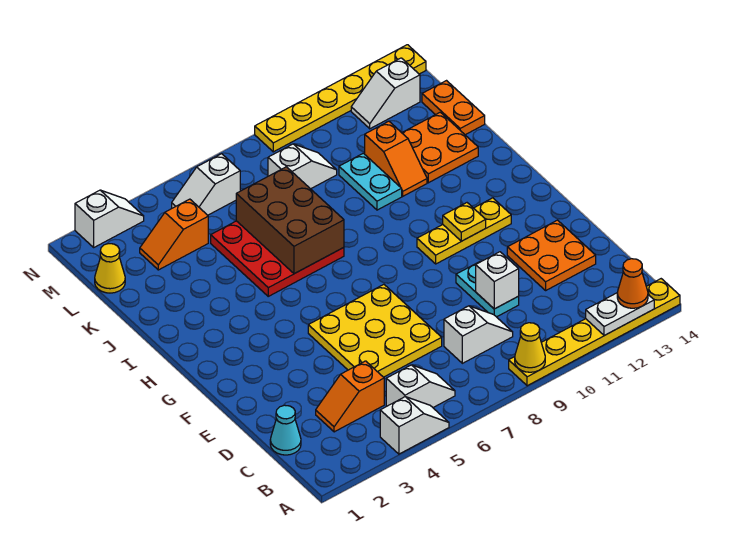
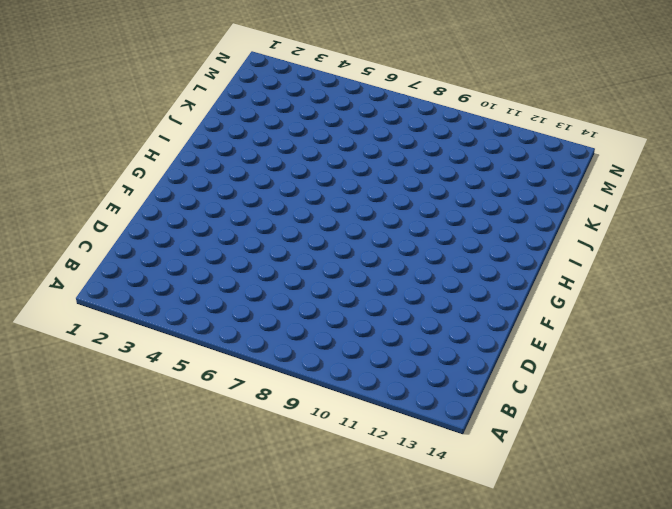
none -> white slope A4:A5 level 1 top 4
none -> yellow plate A9:A14 level 1
none -> white slope B5:B6 level 1 top 5

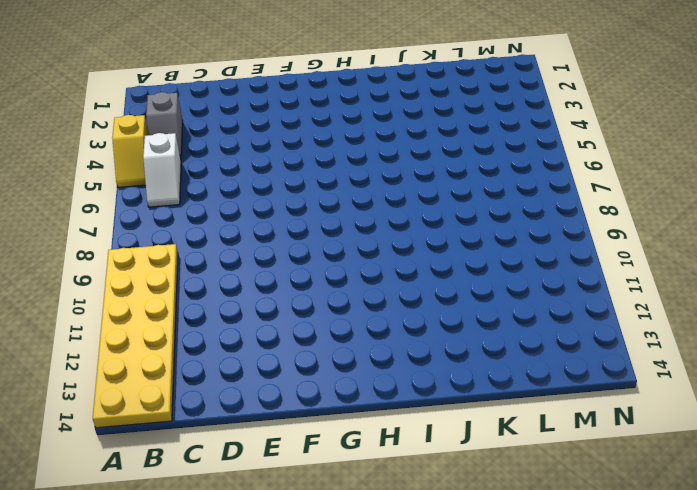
yellow slope A4:A5 level 1 top 4 -> white slope A4:A5 level 1 top 4
yellow plate A9:B14 level 1 -> yellow plate A9:A14 level 1
grey slope B3:B4 level 1 top 3 -> none
none -> cyan cone C1 level 1
none -> orange slope C3:C4 level 1 top 4
none -> white slope C8:C9 level 1 top 8

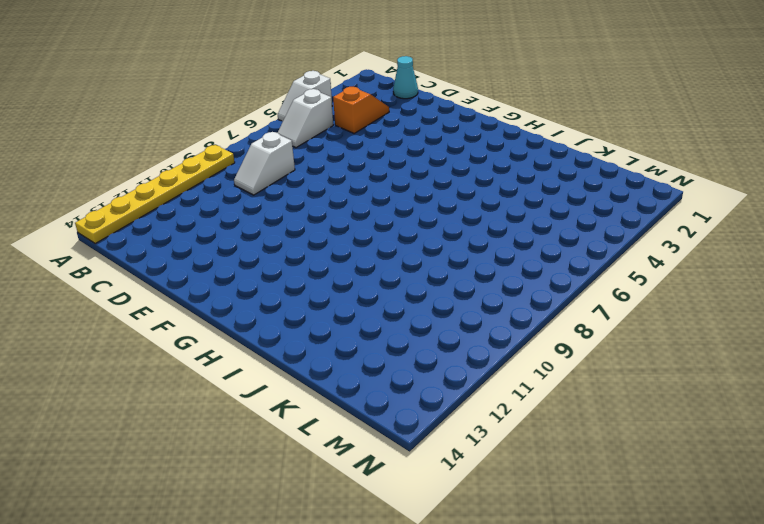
none -> yellow plate D5:F7 level 1
none -> cyan plate D10:E10 level 1
none -> orange plate D12:E13 level 1

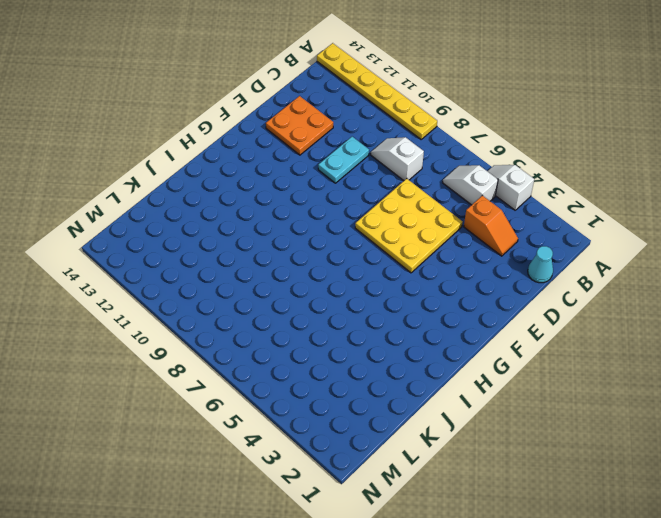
none -> yellow plate G10:G12 level 1
none -> red plate I5:K7 level 1
none -> cyan plate J10:K10 level 1

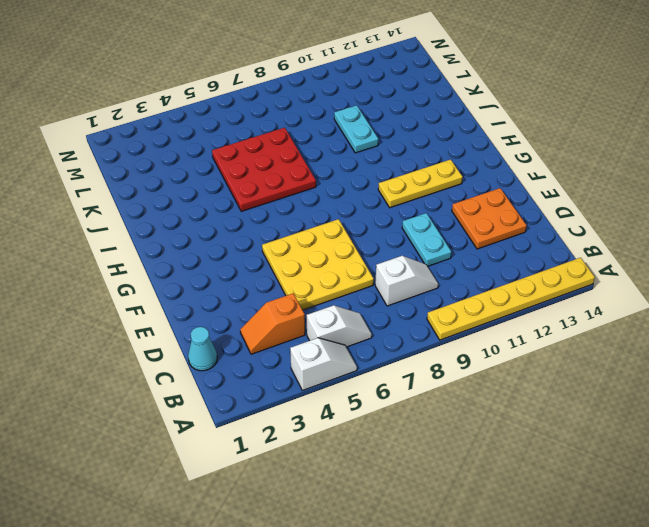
none -> orange slope J11:K11 level 1 top K
none -> orange plate J12:K13 level 1
none -> orange plate K14:L14 level 1

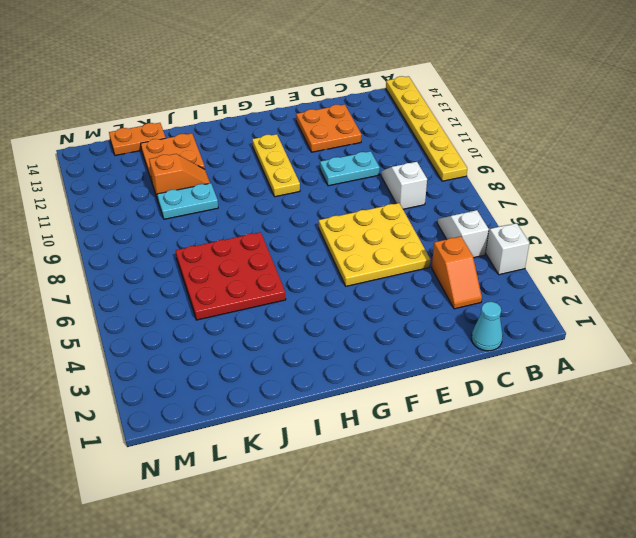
none -> yellow cone L1 level 1
none -> orange slope L3:L4 level 1 top 4
none -> white slope L8:L9 level 1 top 8

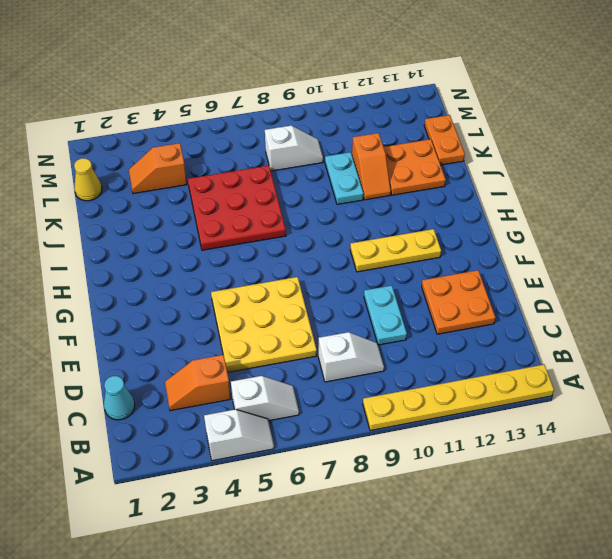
none -> white slope M5:M6 level 1 top 6
none -> white slope M12:M13 level 1 top 13
none -> white slope N2:N3 level 1 top 2

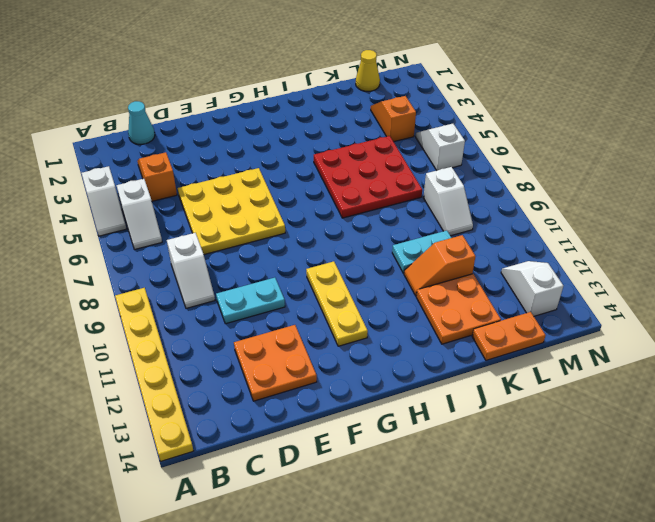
none -> white slope N2:N3 level 1 top 2
none -> yellow plate N9:N14 level 1
none -> yellow cone A9 level 2

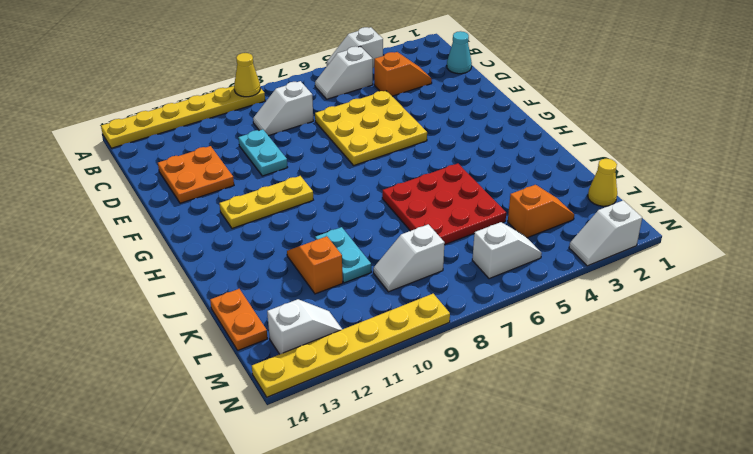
none -> orange plate J12:K13 level 1
none -> white plate A12:A13 level 2
none -> white brick D10 level 2

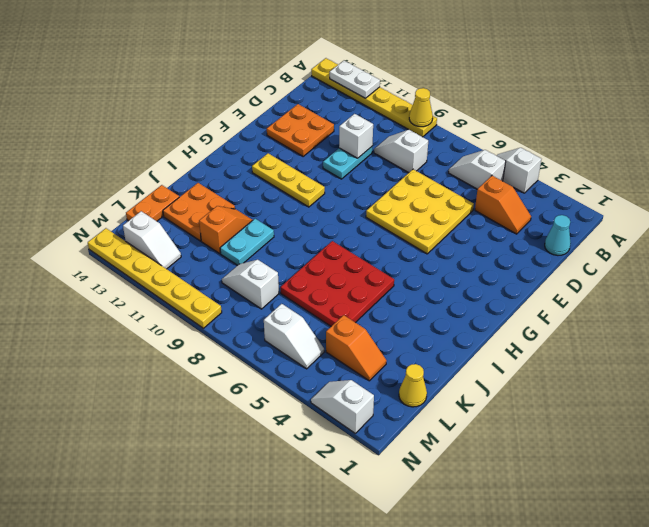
none -> yellow plate G11 level 2
none -> brown brick I6:K7 level 2
none -> orange cone A13 level 3

